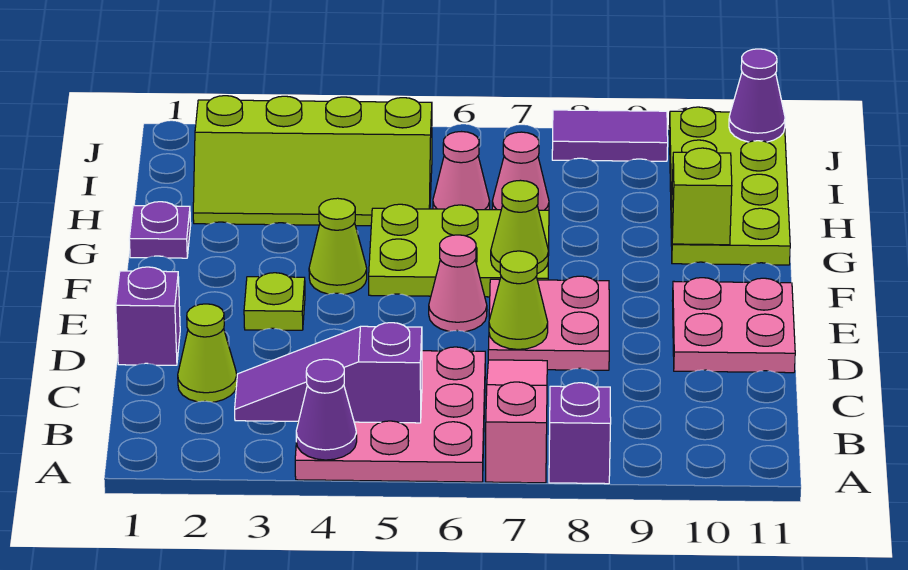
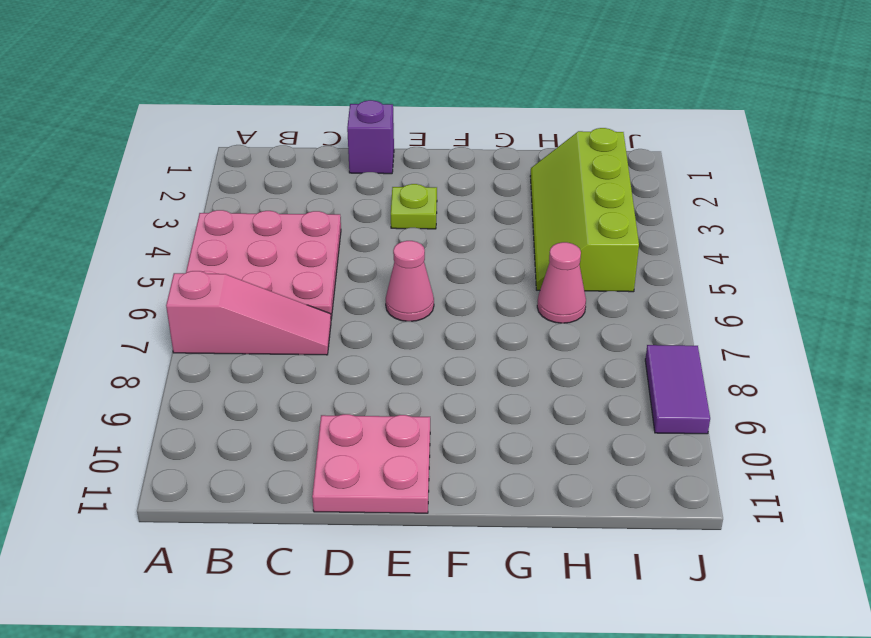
none -> purple brick A8 level 1
none -> lime cone C2 level 1
none -> pink plate D7:E8 level 1

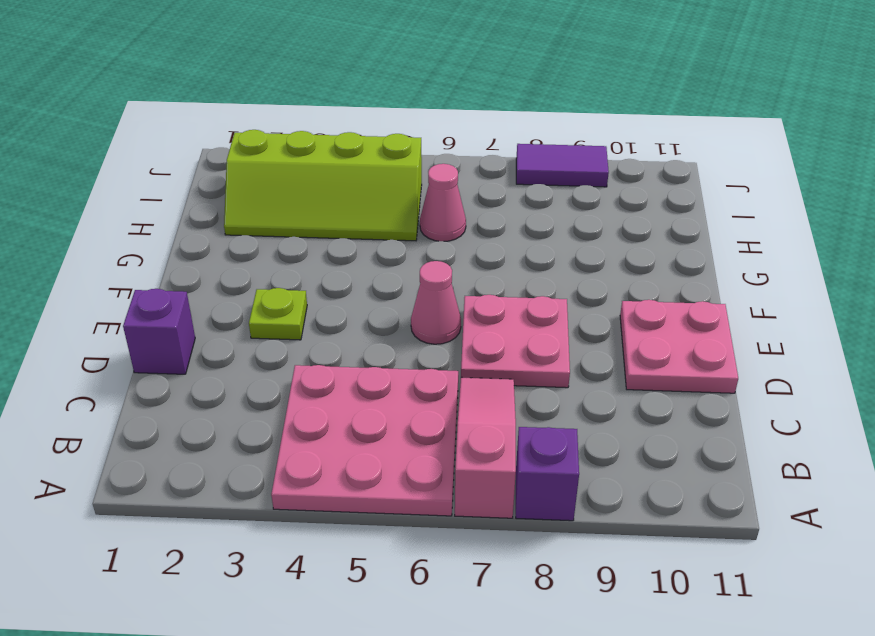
none -> lime cone C2 level 1
none -> lime cone F4 level 1
none -> lime plate F5:G7 level 1

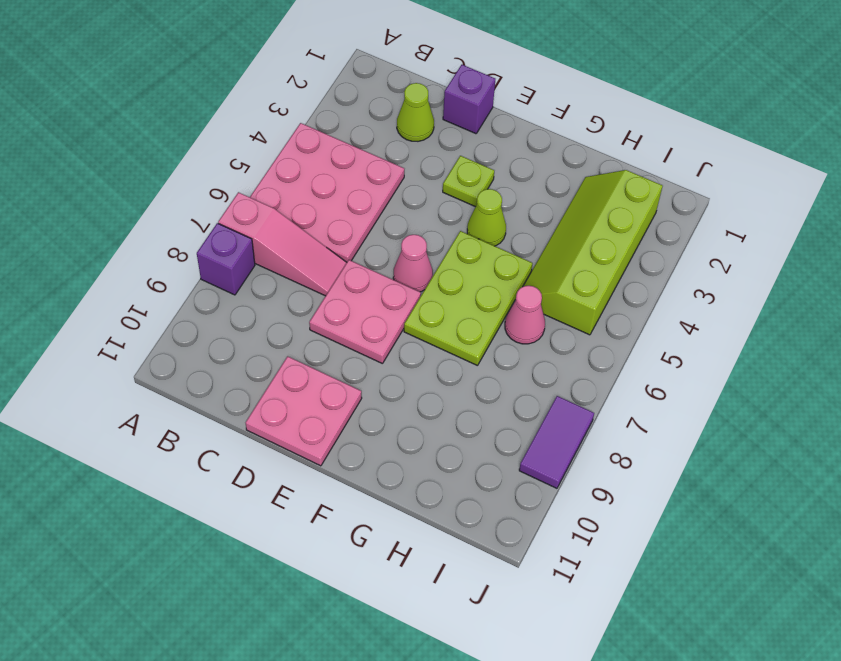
none -> purple plate G1 level 1
none -> lime plate G10:J11 level 1
none -> pink cone H7 level 1

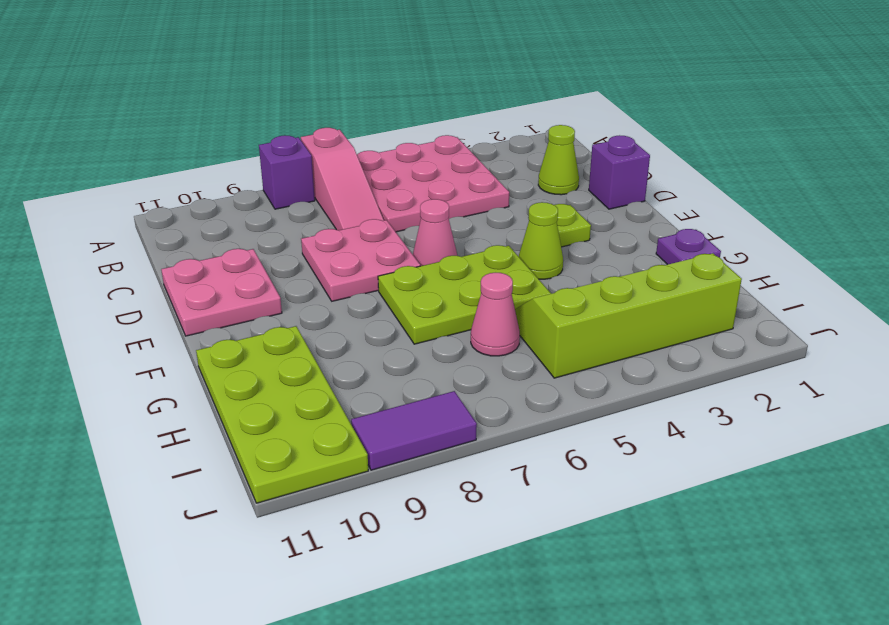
none -> pink cone H7 level 1
none -> purple cone A4 level 2
none -> purple slope B3:B5 level 2 top 5

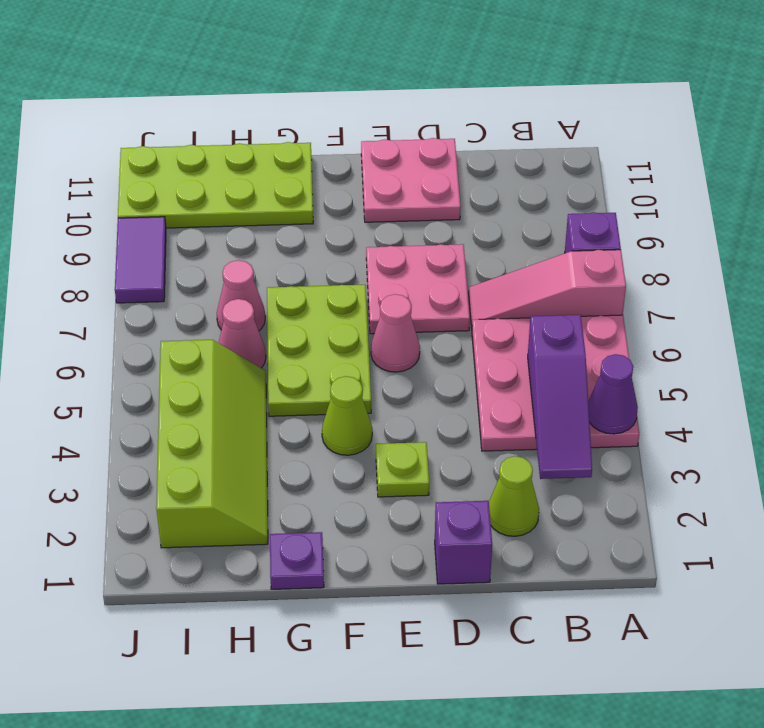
none -> lime cone D7 level 2
none -> lime cone F7 level 2
none -> lime brick G10 level 2

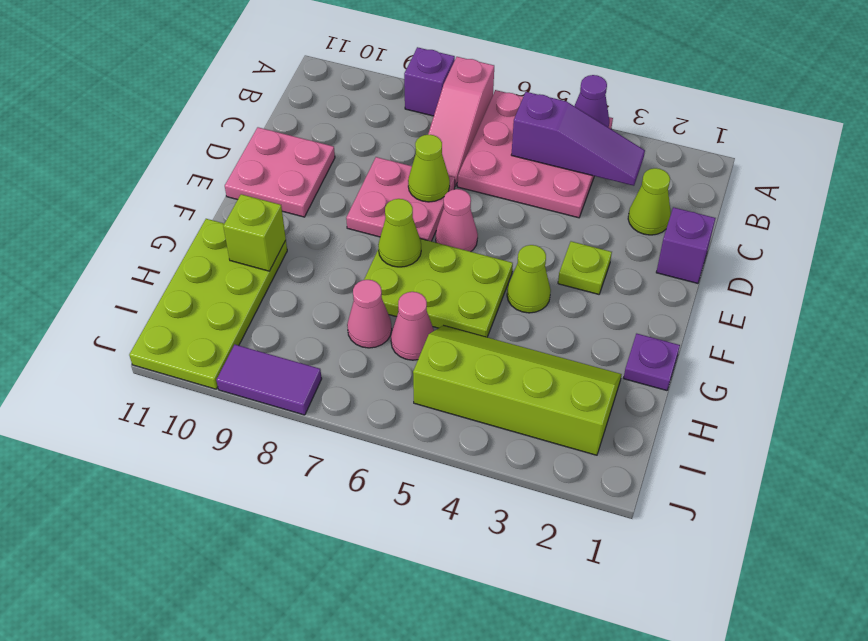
none -> purple cone J11 level 2

